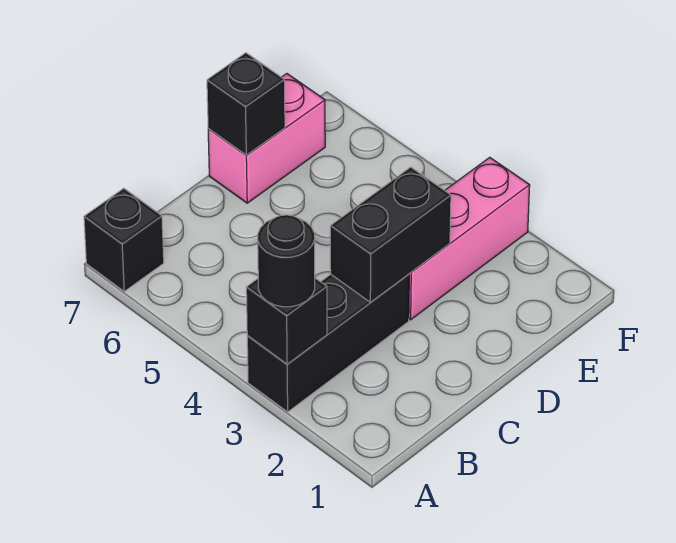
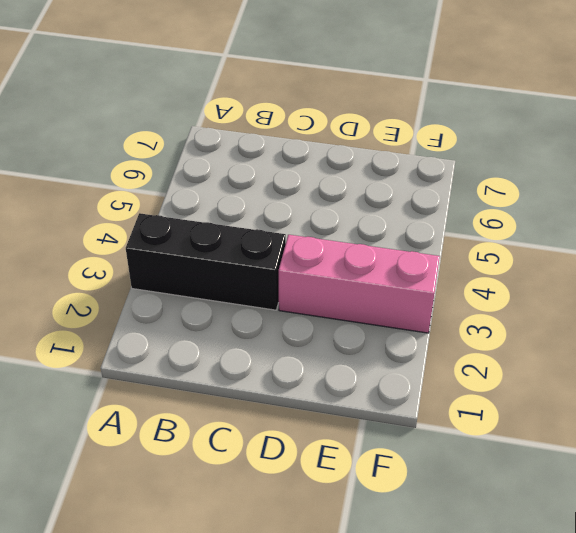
none -> black brick A7 level 1
none -> pink brick D7:E7 level 1

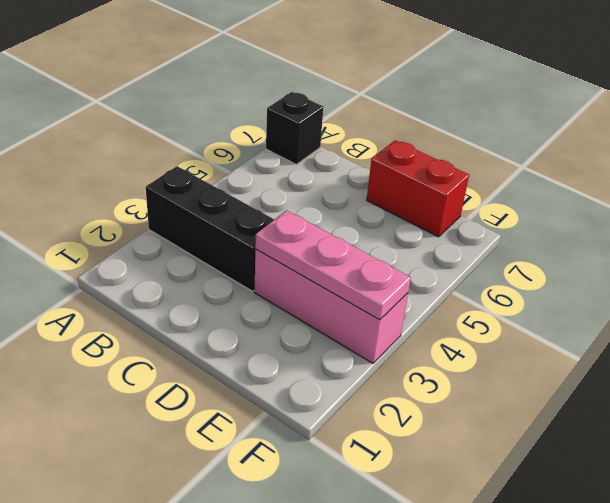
pink plate D3:F3 level 2 -> black brick C3:D3 level 2
red brick D7:E7 level 1 -> pink brick D7:E7 level 1
none -> black brick A3 level 2
none -> black brick D7 level 2

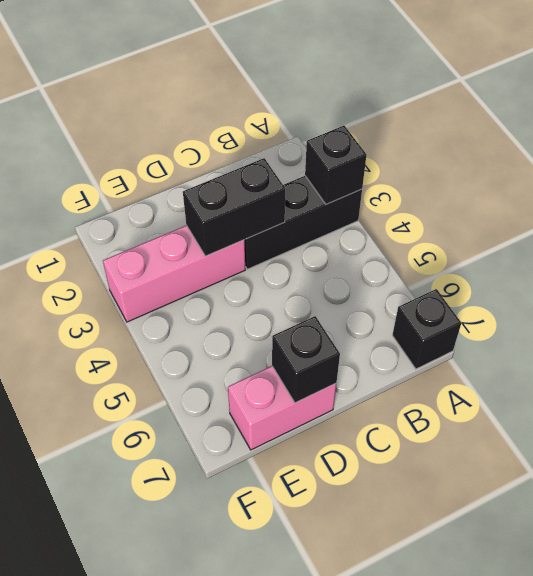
none -> black round brick A3 level 3

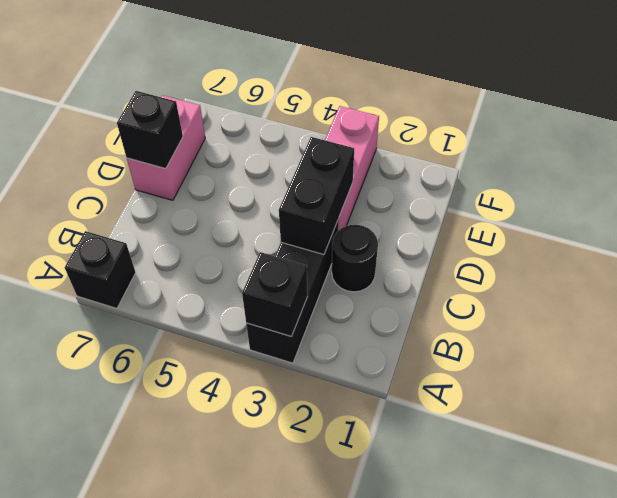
black round brick C2 level 1 -> black round brick A3 level 3

